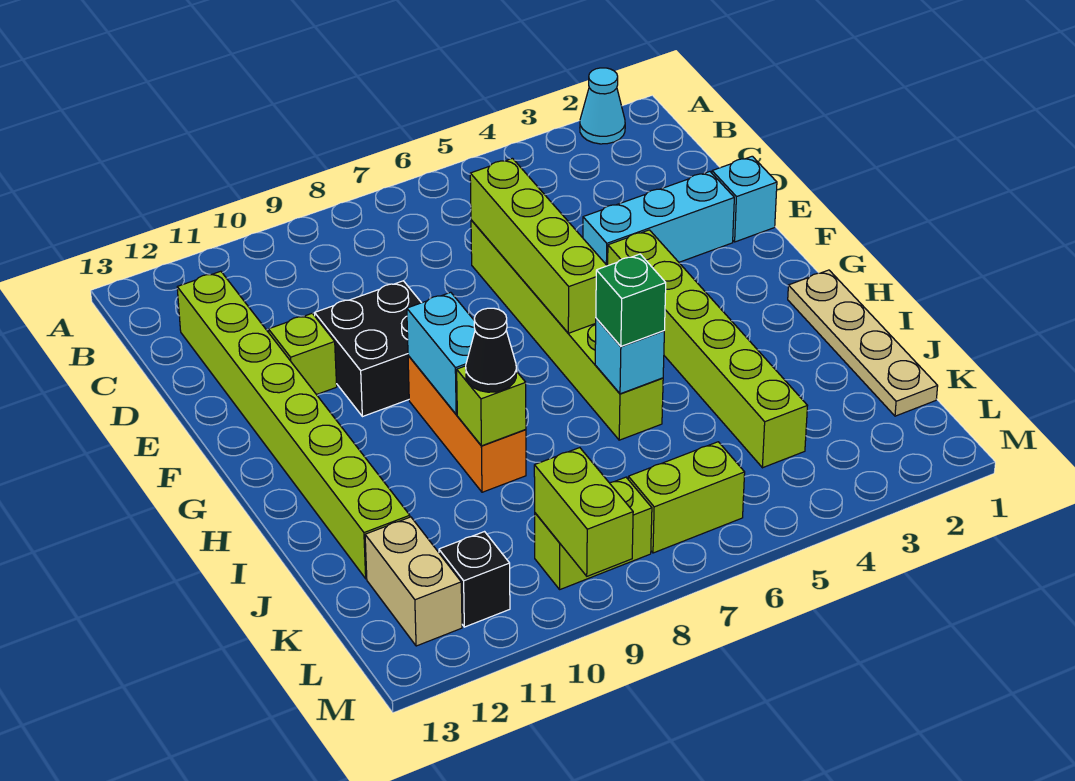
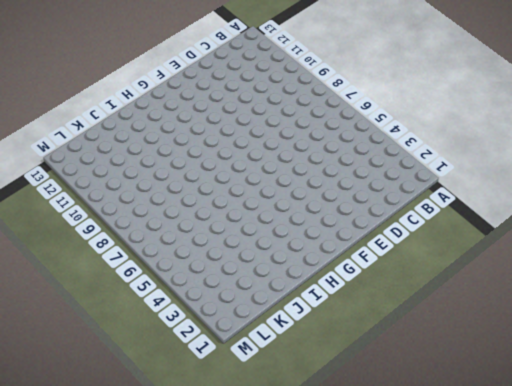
none -> cyan cone A2 level 1
none -> lime brick C12:J12 level 1
none -> lime brick D6:I6 level 1

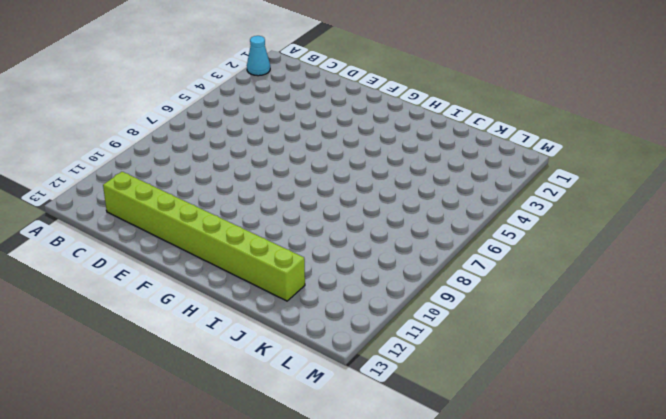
none -> lime brick D6:I6 level 1
none -> cyan brick E1 level 1
none -> cyan brick E2:E4 level 1

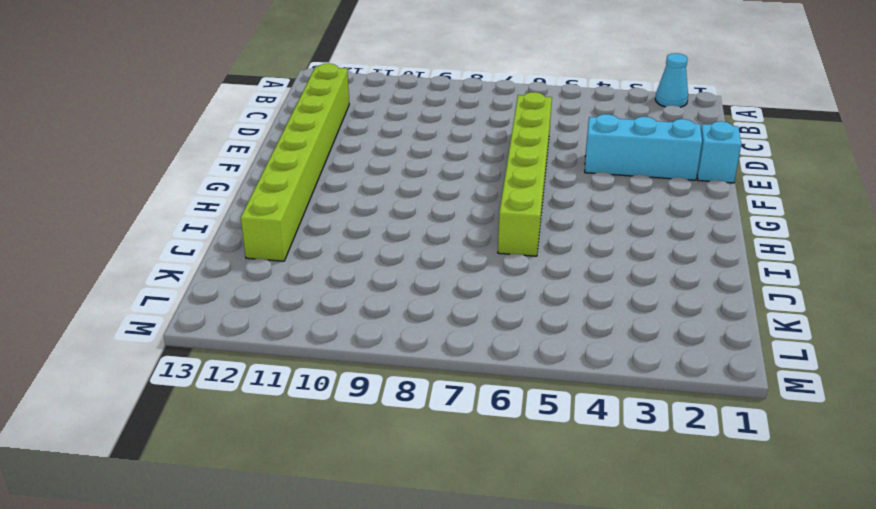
none -> black brick E9:F10 level 1
none -> lime brick E11 level 1
none -> lime brick F4:K4 level 1

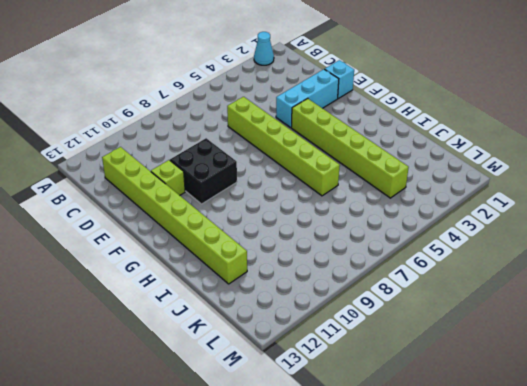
none -> orange brick G9:I9 level 1
none -> tan plate H1:K1 level 1
none -> tan brick K12:L12 level 1

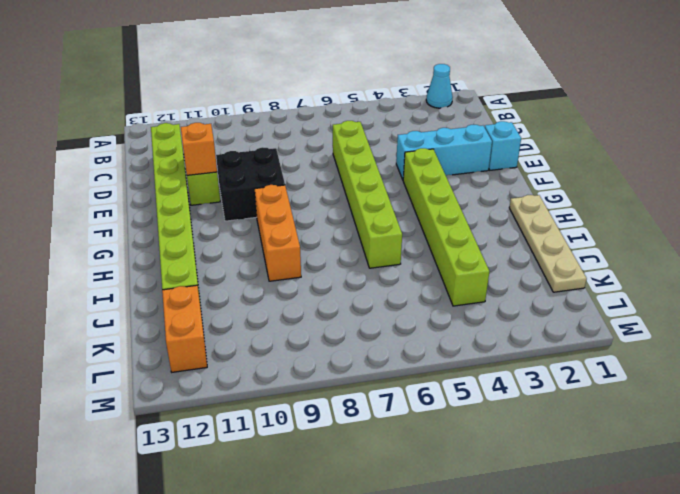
orange brick E11 level 2 -> none
orange brick K12:L12 level 1 -> tan brick K12:L12 level 1
none -> lime brick L6:L7 level 1
none -> lime brick L8:L9 level 1
none -> black brick L11 level 1

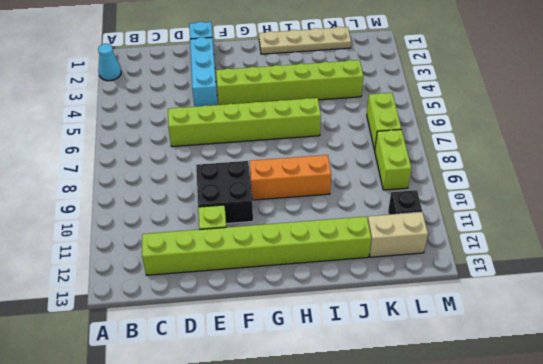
none -> lime brick D6:G6 level 2
none -> cyan brick G9:H9 level 2
none -> cyan brick I6 level 2

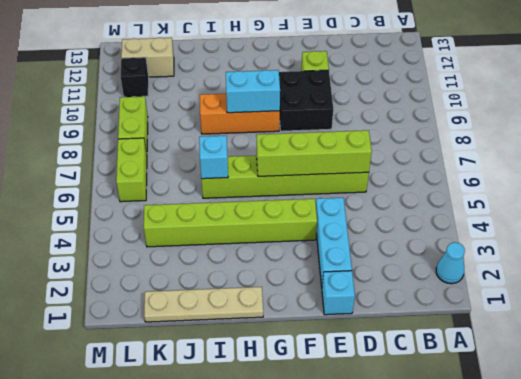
none -> lime brick C12:J12 level 1
none -> lime brick I9 level 2
none -> lime brick L9:M9 level 2

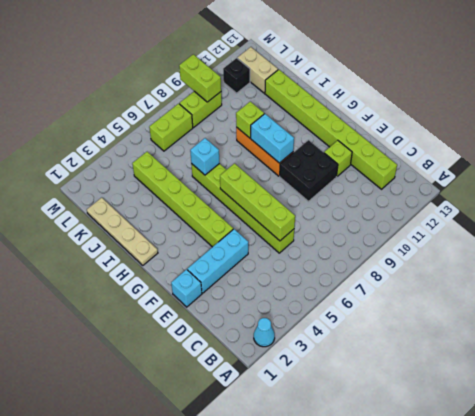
none -> green brick I6 level 3
none -> black cone I9 level 3

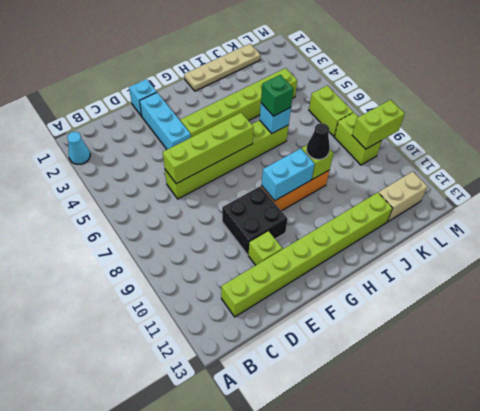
none -> black brick L11 level 1

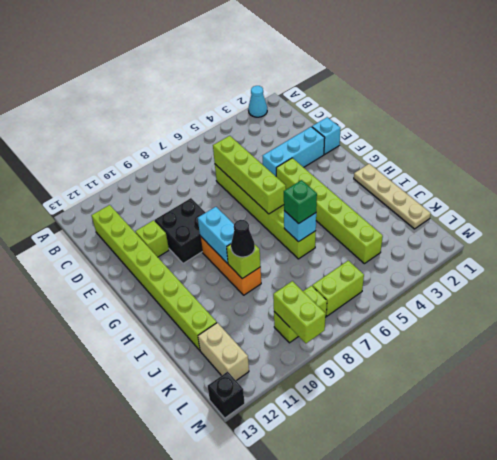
black brick M13 level 1 -> black brick L11 level 1

